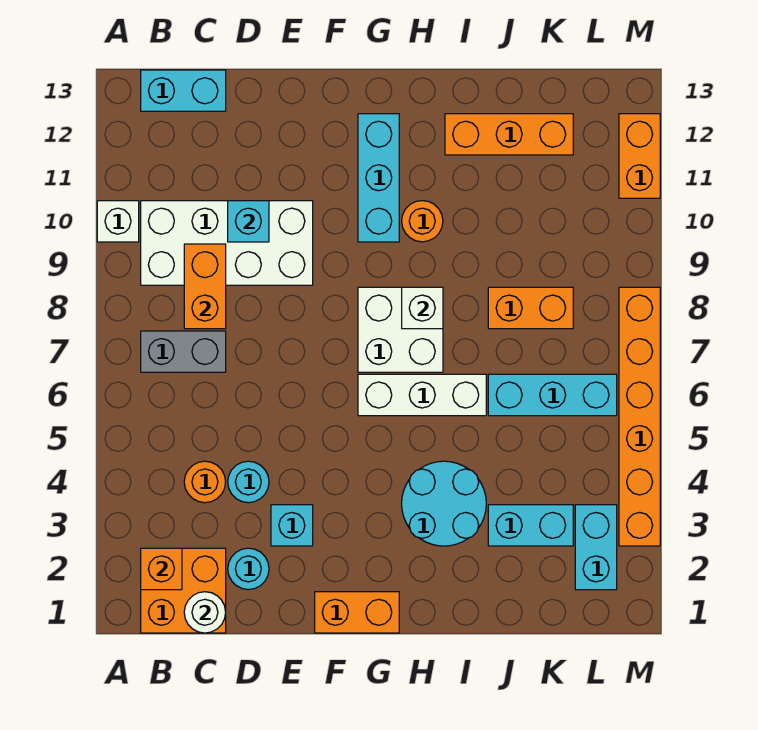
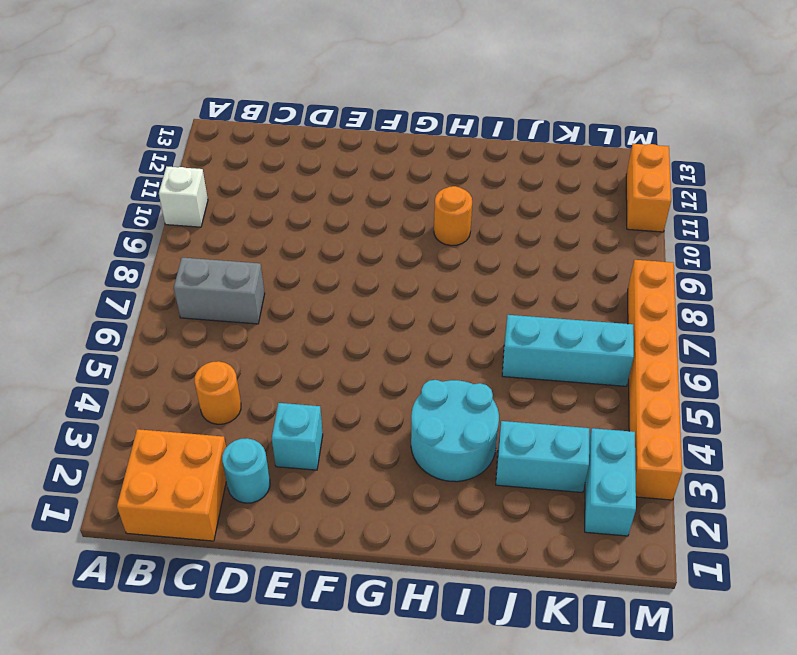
none -> white brick B9:E10 level 1
none -> cyan brick B13:C13 level 1
none -> cyan round brick D4 level 1

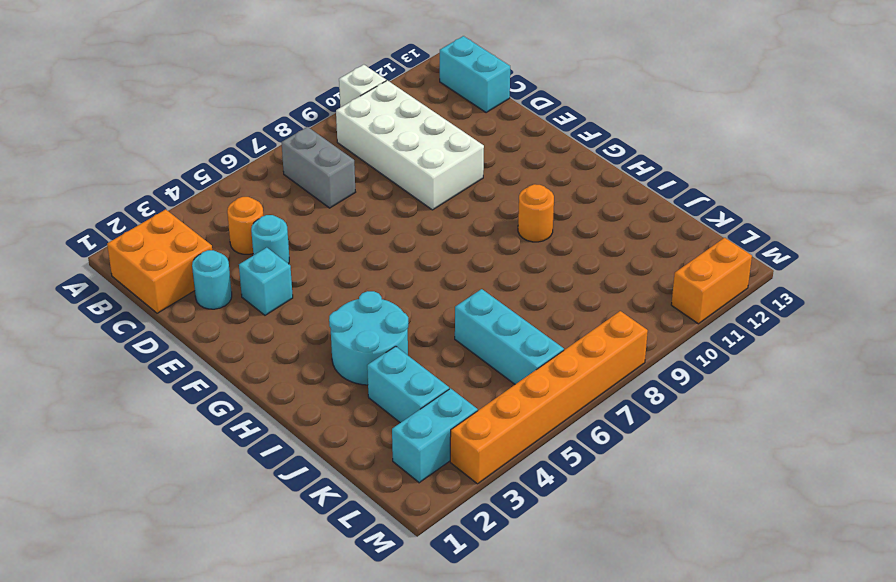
none -> orange brick F1:G1 level 1
none -> white brick G6:I6 level 1
none -> white brick G7:H8 level 1

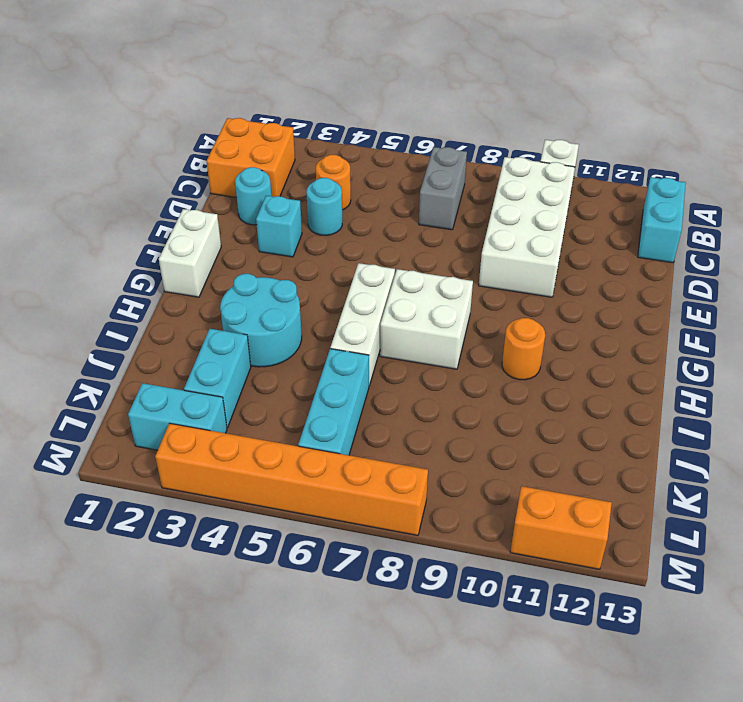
white brick F1:G1 level 1 -> orange brick F1:G1 level 1
none -> cyan brick G10:G12 level 1
none -> orange brick I12:K12 level 1
none -> orange brick J8:K8 level 1

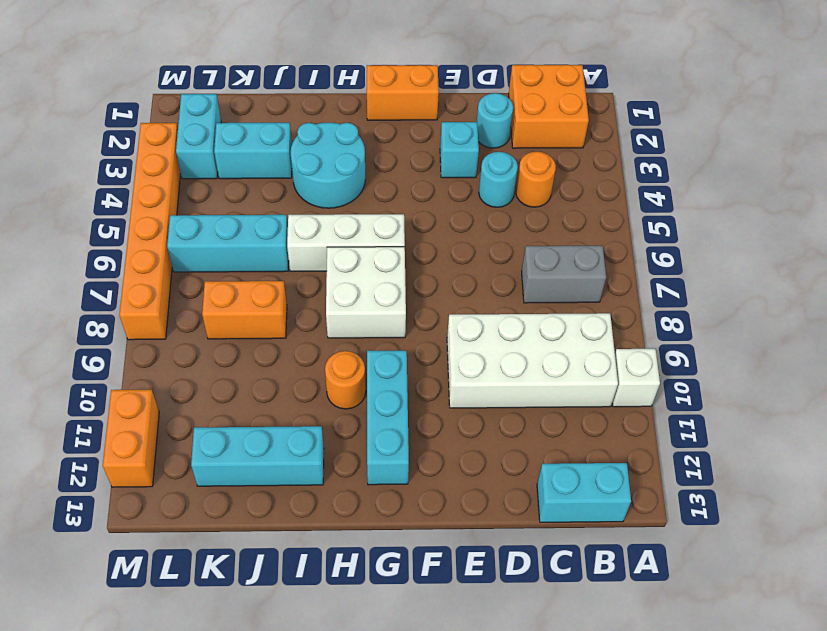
cyan brick I12:K12 level 1 -> orange brick I12:K12 level 1
none -> orange brick B2 level 2
none -> white round brick C1 level 2
none -> orange brick C8:C9 level 2

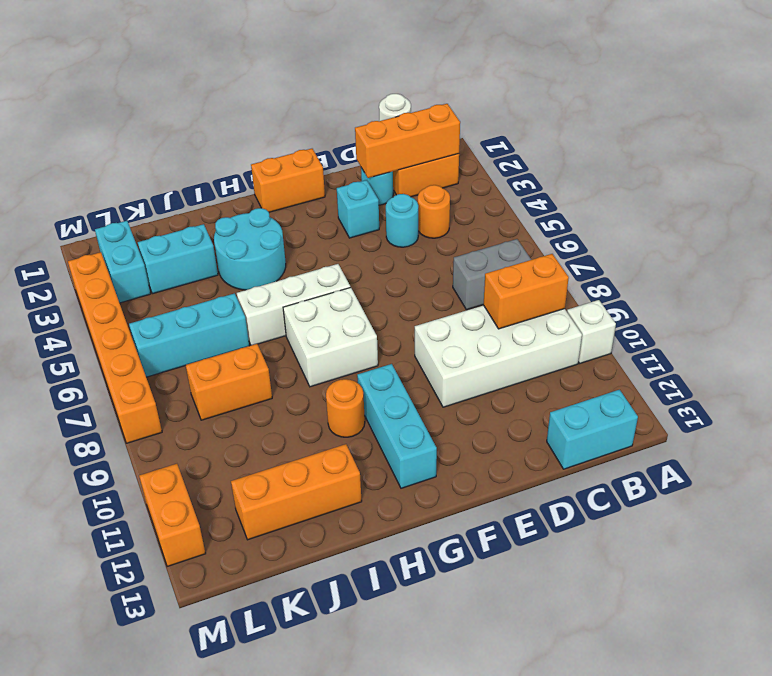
orange brick B2:D2 level 2 -> orange brick B2 level 2
orange brick B9:C9 level 2 -> orange brick C8:C9 level 2
none -> cyan brick D10 level 2
none -> white brick H8 level 2

